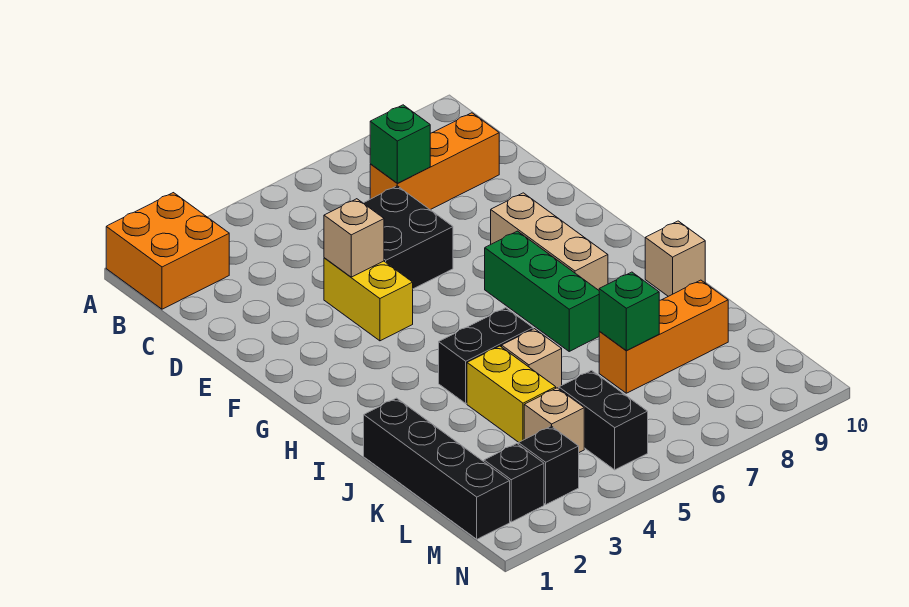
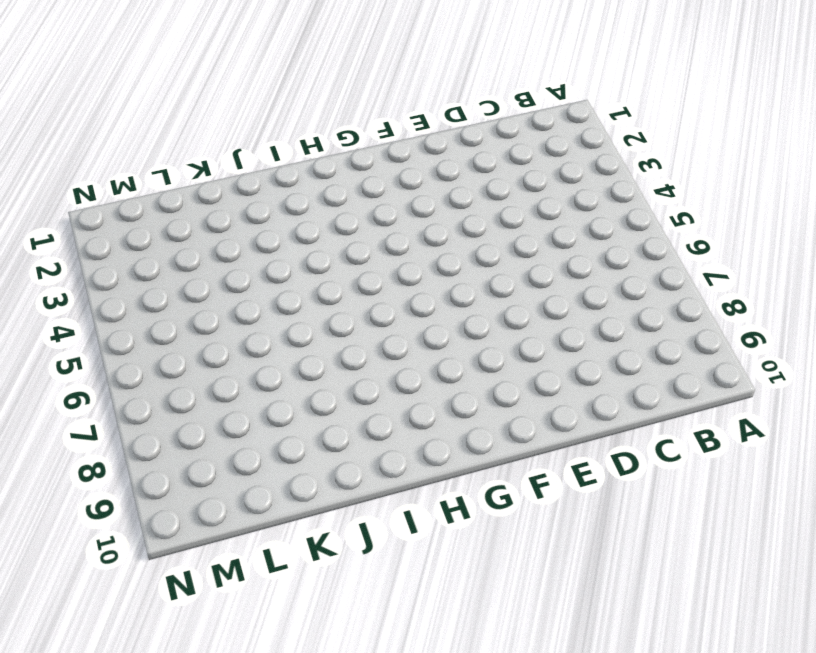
none -> orange brick A1:B2 level 1
none -> orange brick C7:C9 level 1
none -> black brick D5:E6 level 1

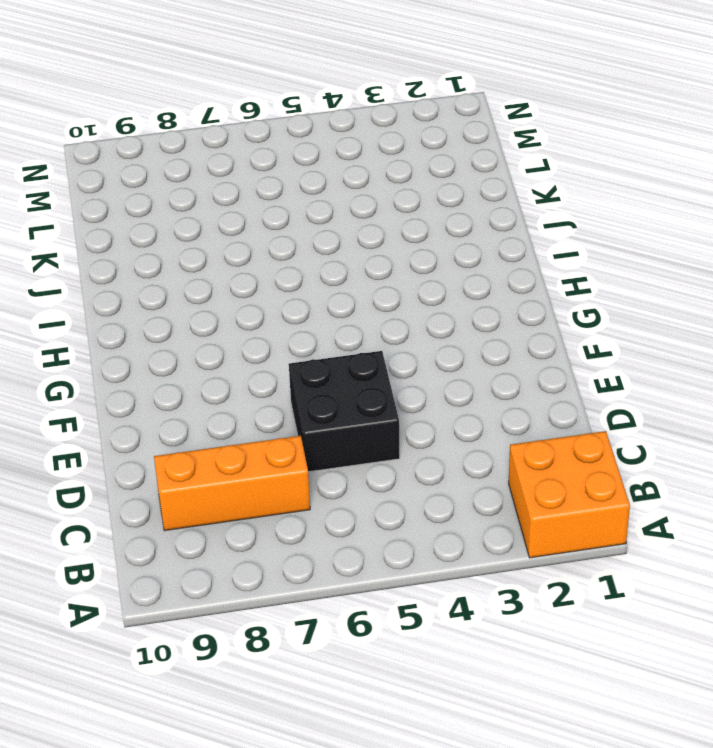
none -> yellow brick E4:F4 level 1
none -> tan brick F8:H8 level 1
none -> green brick G7:I7 level 1

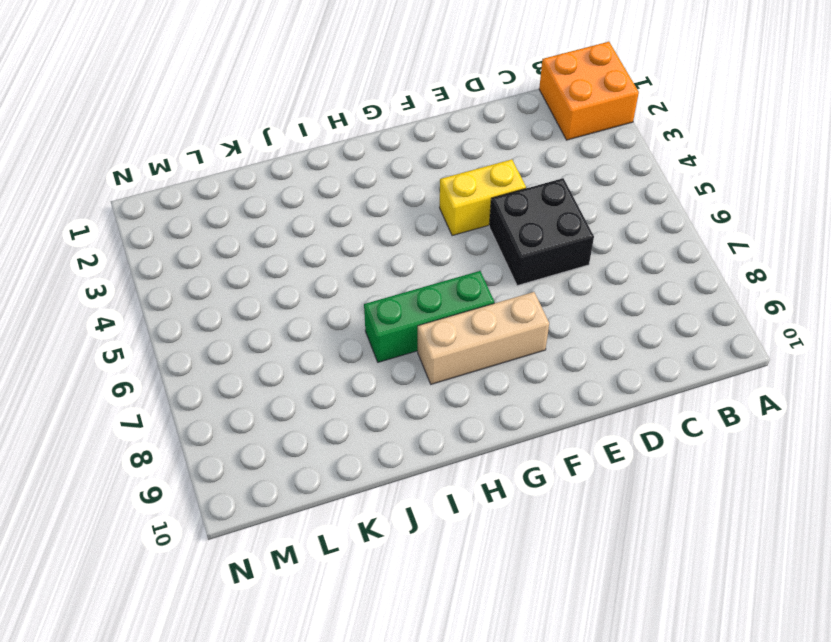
none -> orange brick C7:C9 level 1
none -> black brick I4:I5 level 1
none -> tan brick I10 level 1

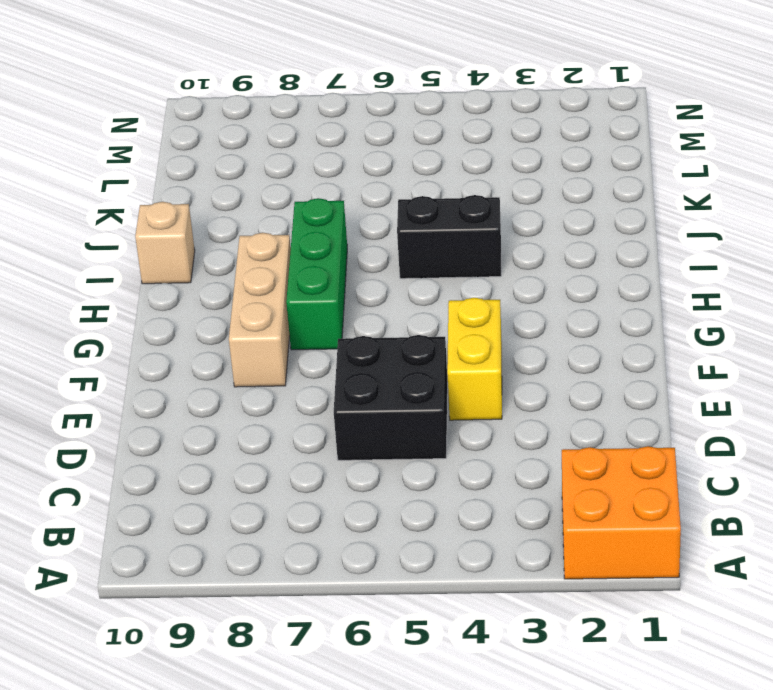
none -> orange brick C7:C9 level 1
none -> black brick J1:M1 level 1
none -> yellow brick J4:K4 level 1

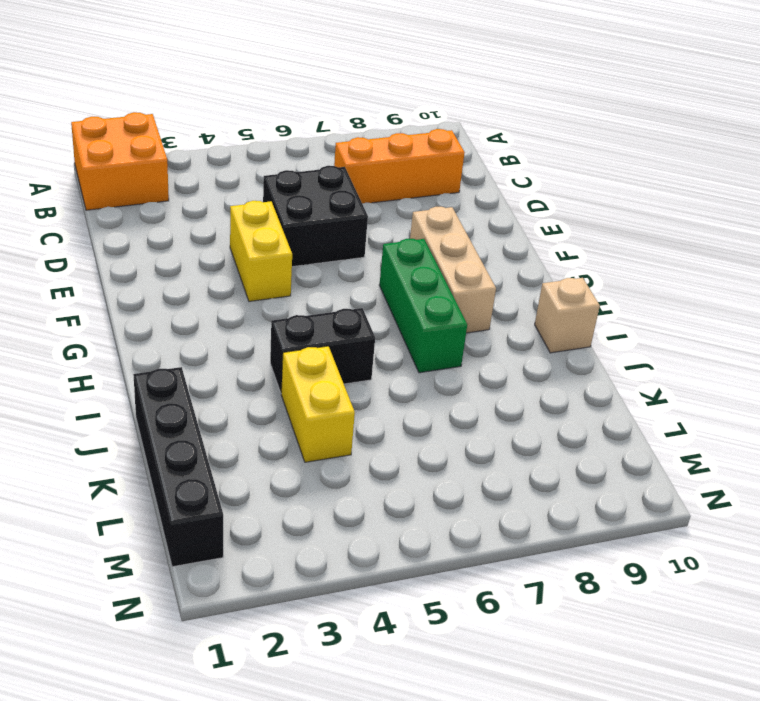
none -> tan brick J5 level 1
none -> orange brick K7:K9 level 1
none -> tan brick L4 level 1

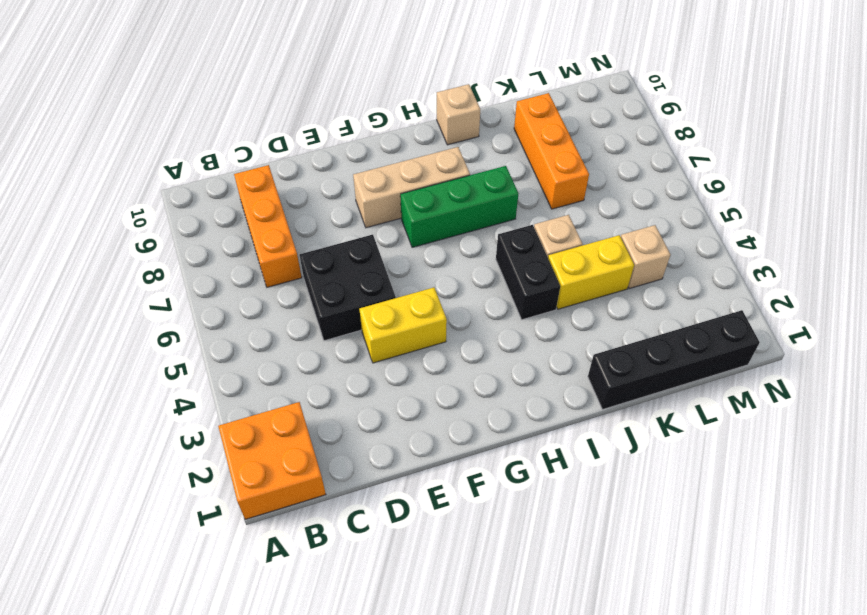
none -> black brick L5:M5 level 1
none -> black brick M2 level 1
none -> black brick M3 level 1

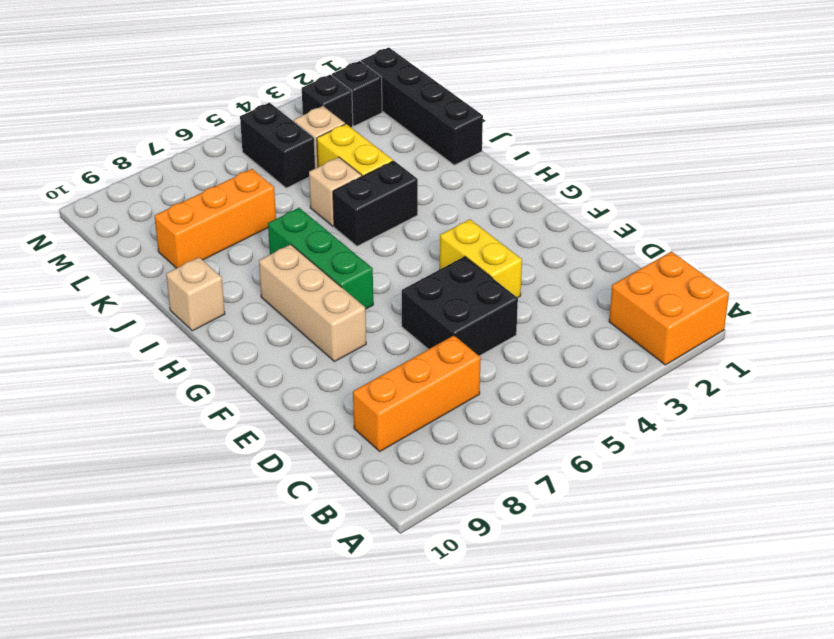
none -> green brick C7 level 2
none -> tan brick E4 level 2
none -> green brick K7 level 2

